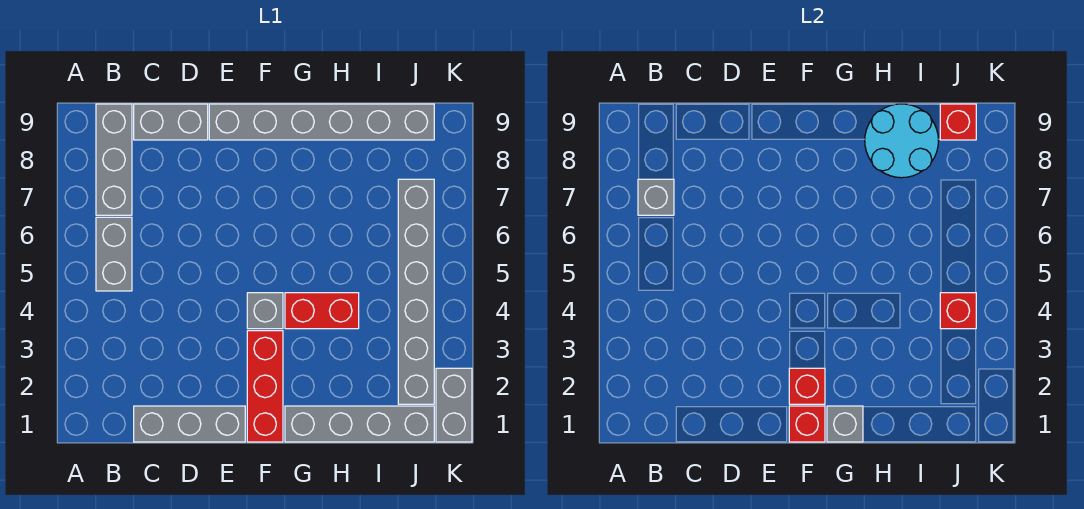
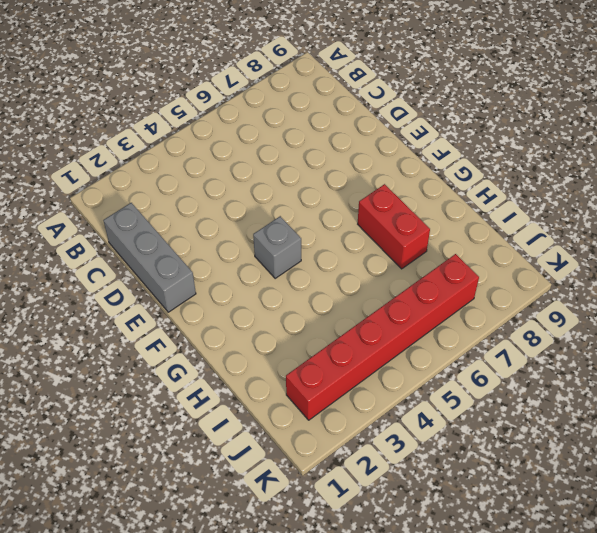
red brick G7:H7 level 1 -> red brick G4:H4 level 1
red brick J2:J7 level 1 -> grey brick J2:J7 level 1
none -> grey brick B5:B6 level 1
none -> grey brick B7:B9 level 1
none -> grey brick C9:D9 level 1

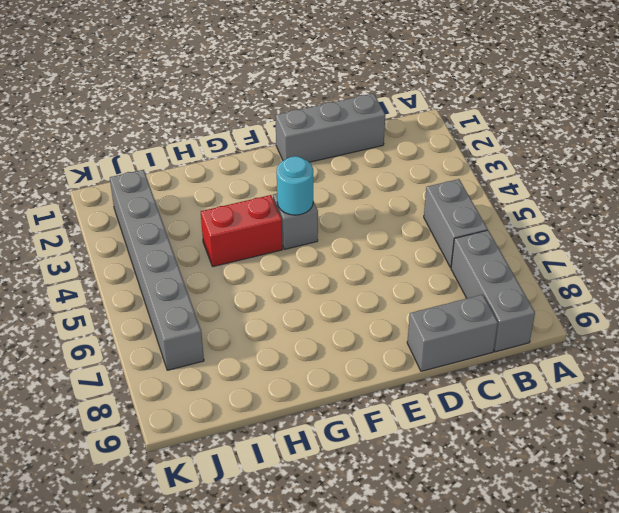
cyan round brick F4 level 2 -> none
none -> grey brick E9:J9 level 1
none -> red brick F1:F3 level 1
none -> grey brick G1:J1 level 1

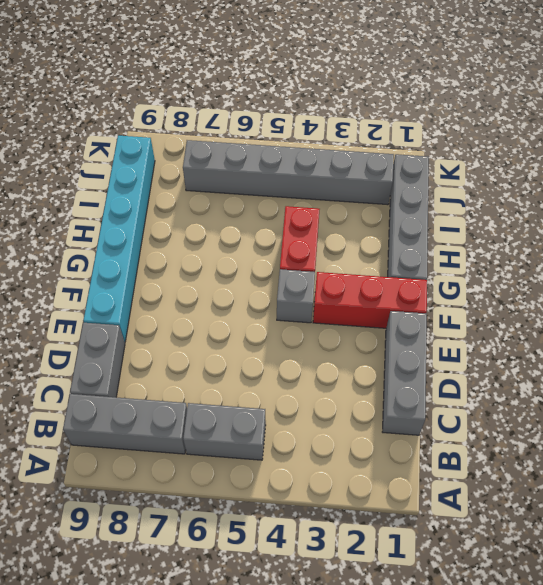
cyan brick E9:J9 level 1 -> grey brick E9:J9 level 1
none -> grey brick K1:K2 level 1
none -> grey brick B7 level 2
none -> red brick F1 level 2

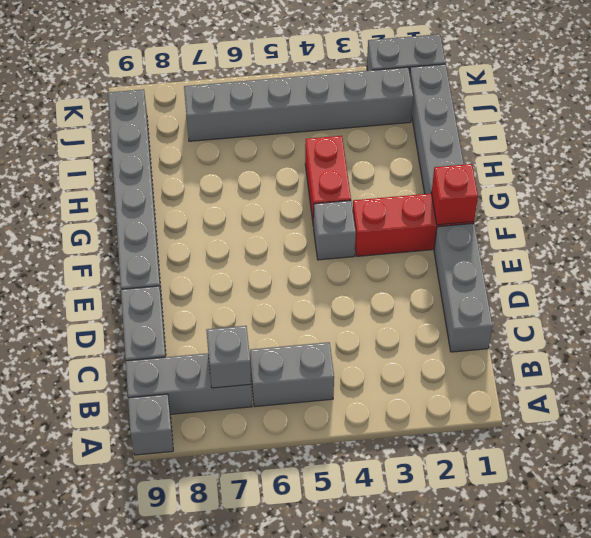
grey brick A9 level 1 -> grey brick G1 level 2
none -> red brick F2 level 2
none -> cyan round brick H8:I9 level 2
none -> red brick J4 level 2

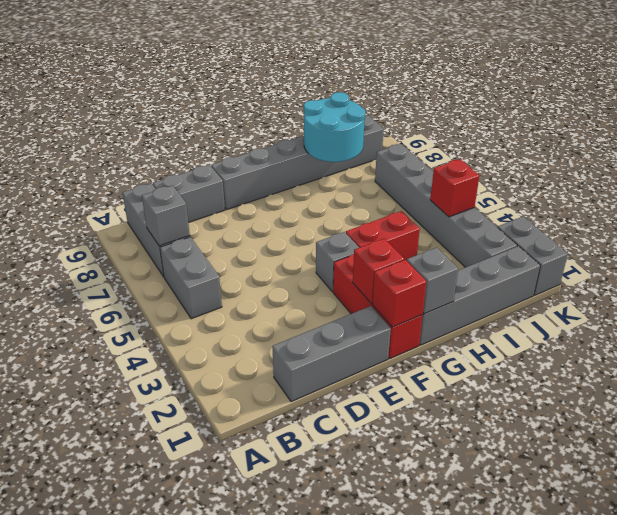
none -> red brick J9 level 2

